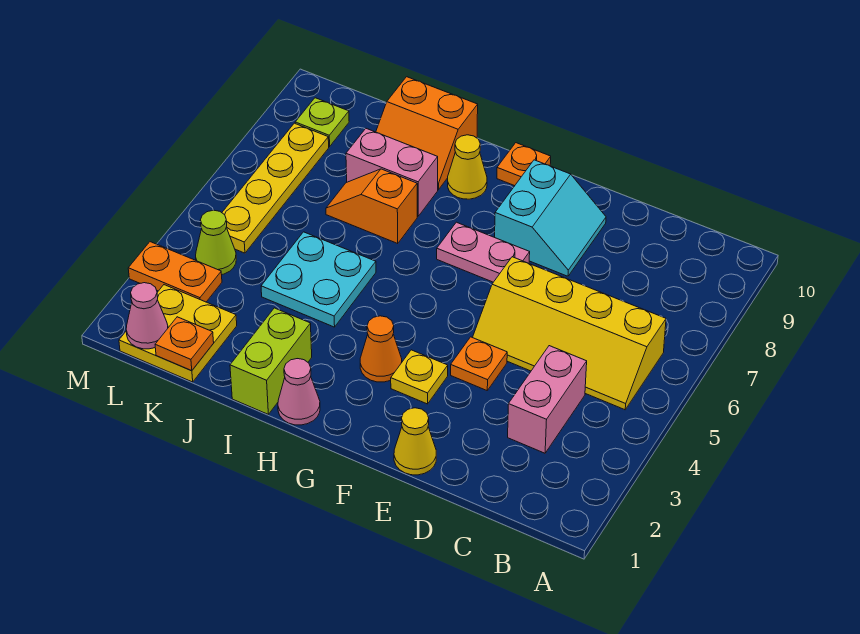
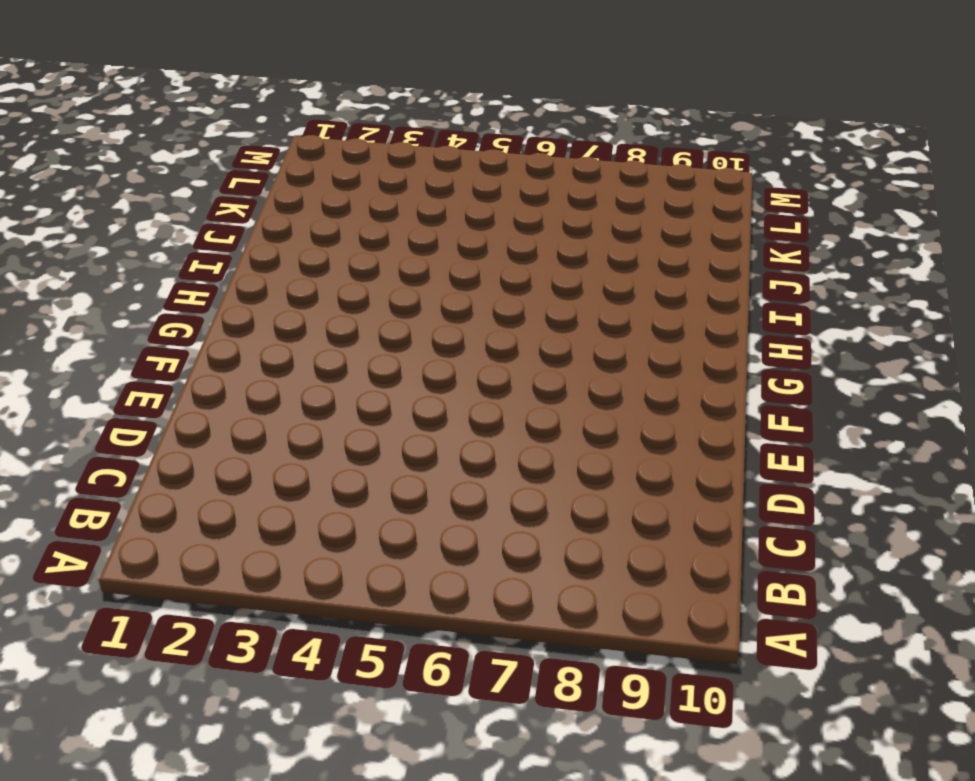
none -> yellow slope B5:E6 level 1 top 6
none -> pink brick C3:C4 level 1
none -> yellow cone E1 level 1

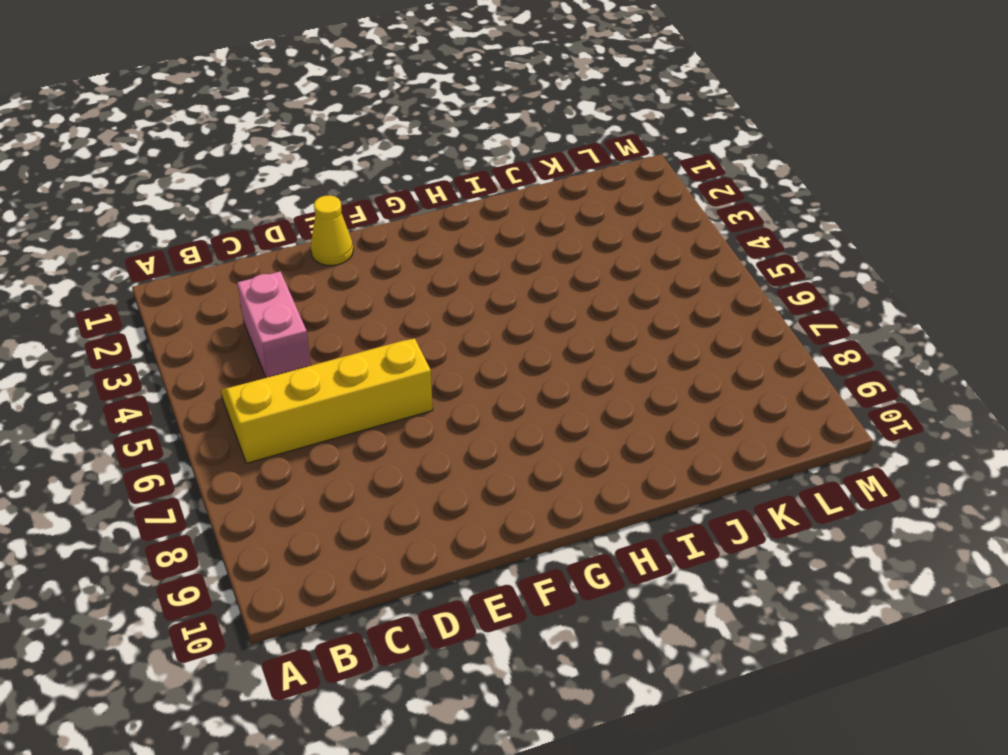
none -> orange plate E4 level 1
none -> cyan slope E8:F9 level 1 top F
none -> yellow plate F3 level 1

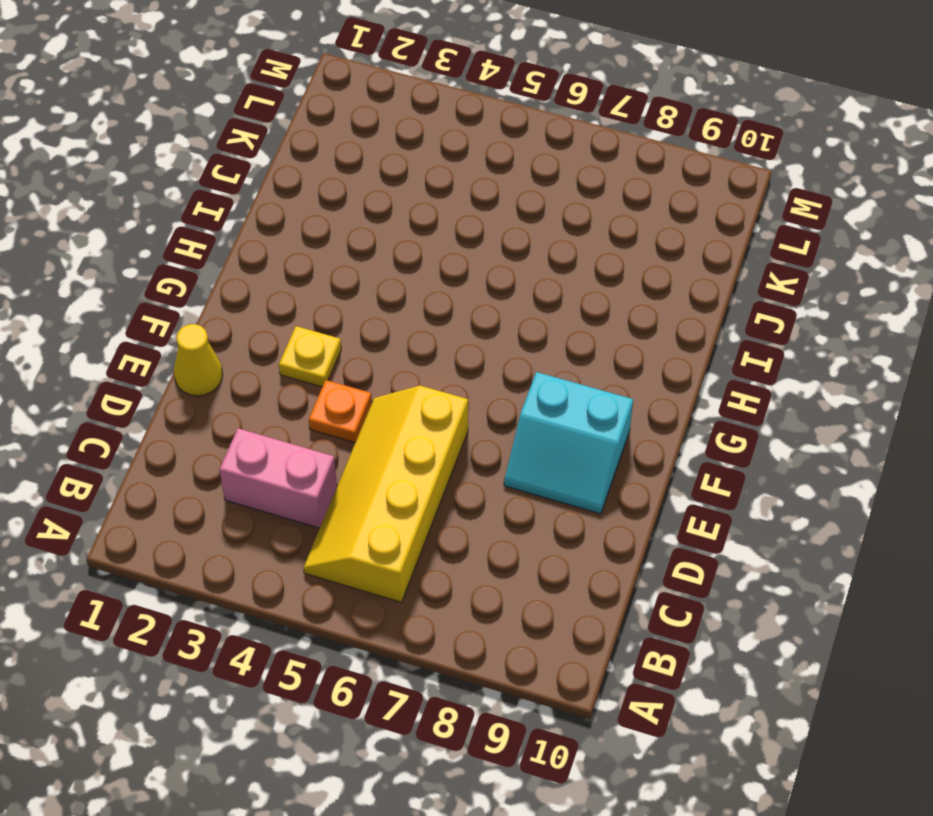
none -> pink plate F7:G7 level 1
none -> orange cone G3 level 1
none -> orange plate G10 level 1

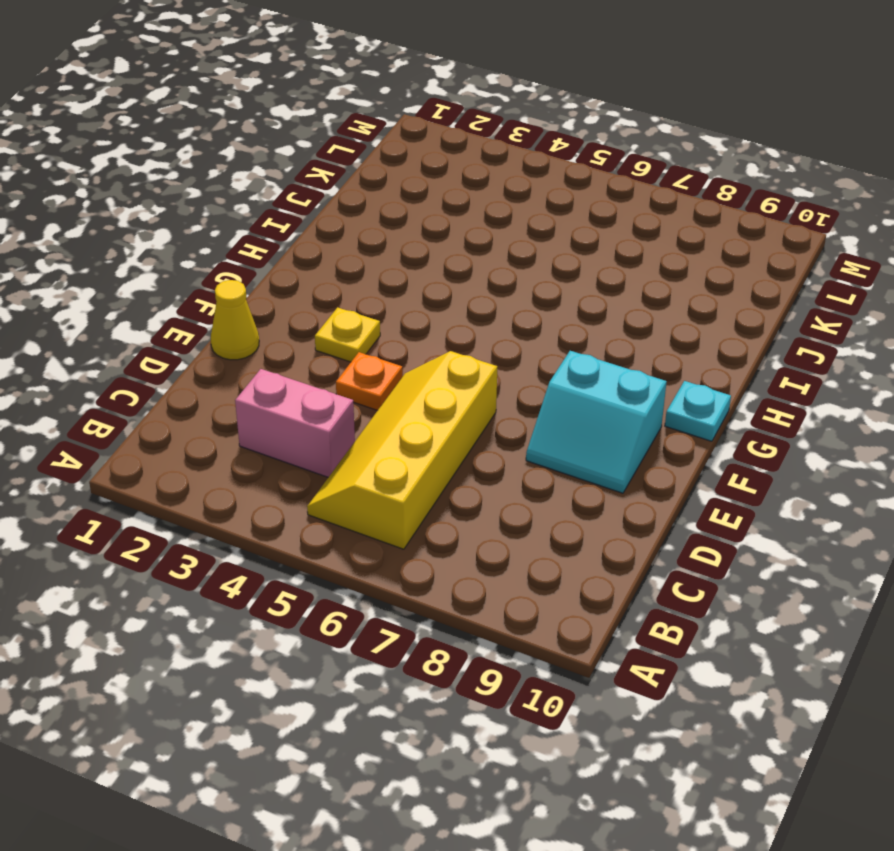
cyan plate G10 level 1 -> orange plate G10 level 1
none -> pink plate F7:G7 level 1
none -> orange cone G3 level 1
none -> pink cone H1 level 1

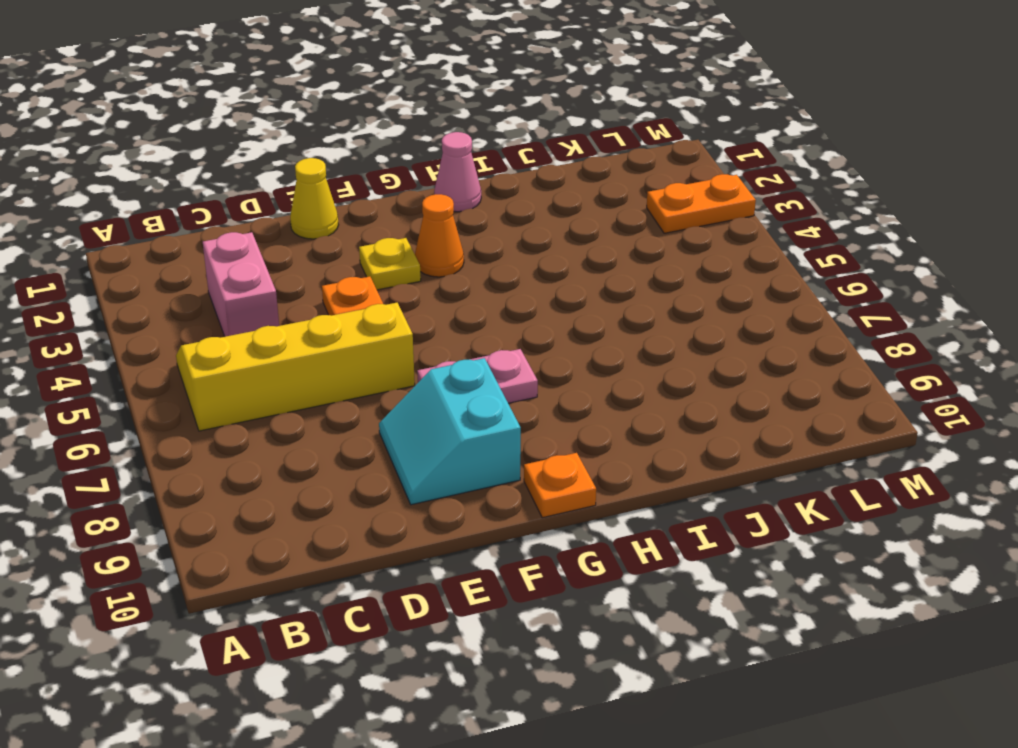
none -> yellow cone H9 level 1
none -> lime brick I1:I2 level 1
none -> cyan plate I4:J5 level 1

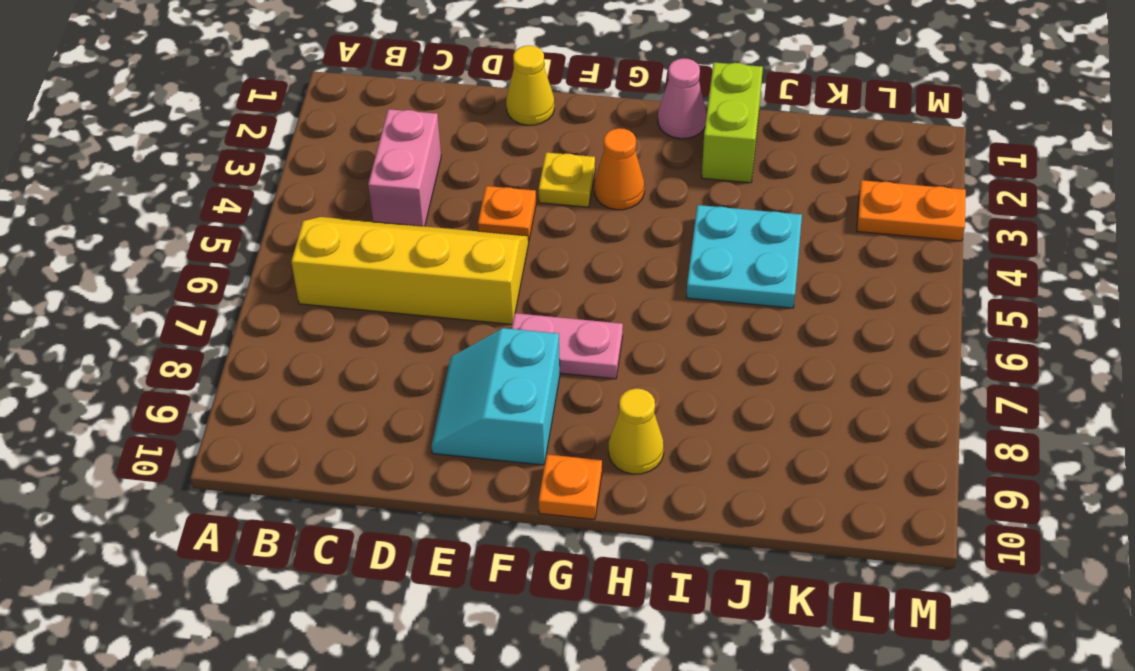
none -> orange slope I7:J7 level 1 top I
none -> pink brick I8:J8 level 1
none -> orange slope I9:J10 level 1 top 10

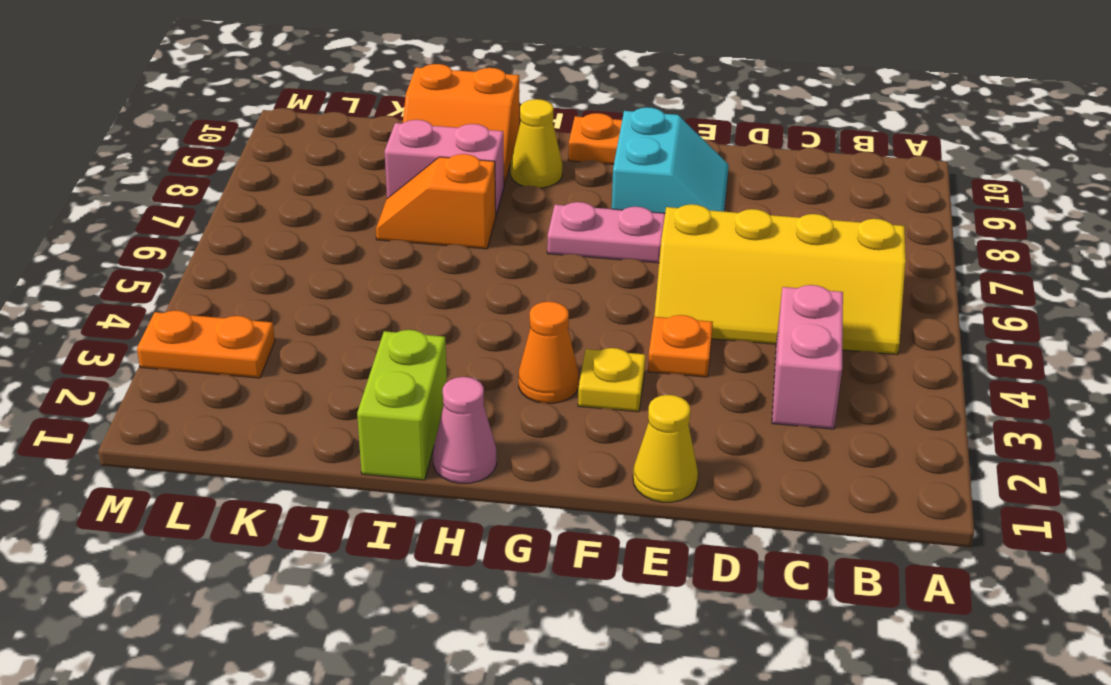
none -> cyan plate I4:J5 level 1
none -> yellow plate K1:L2 level 1
none -> lime cone L4 level 1

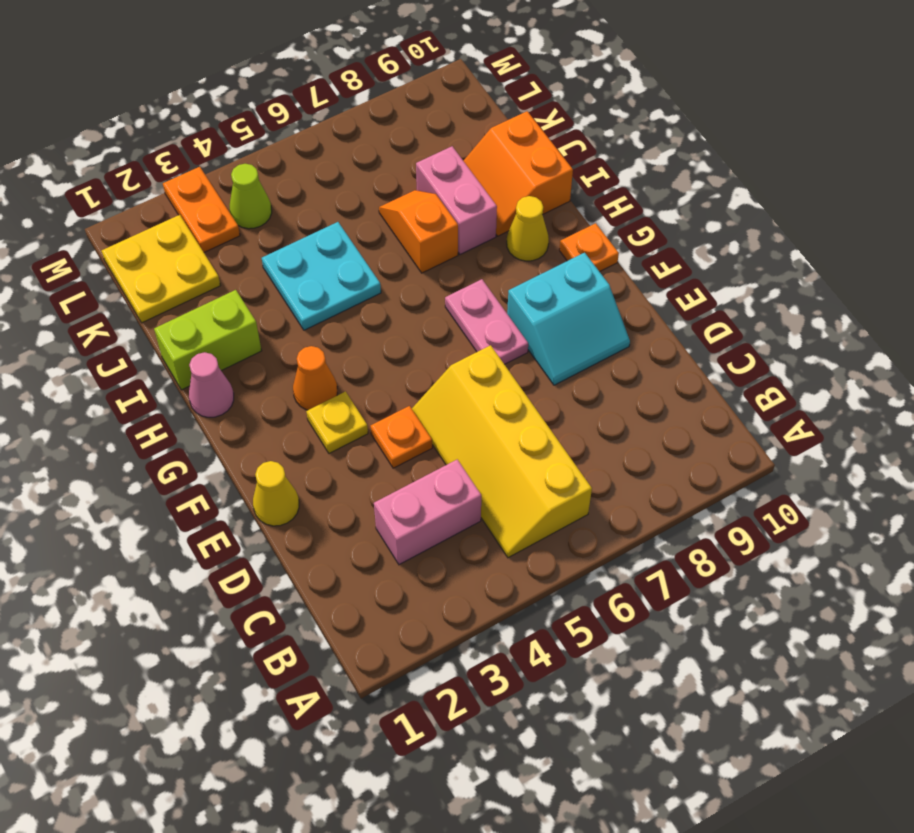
none -> yellow plate L5:L8 level 1
none -> lime plate L9 level 1
none -> orange plate K1 level 2

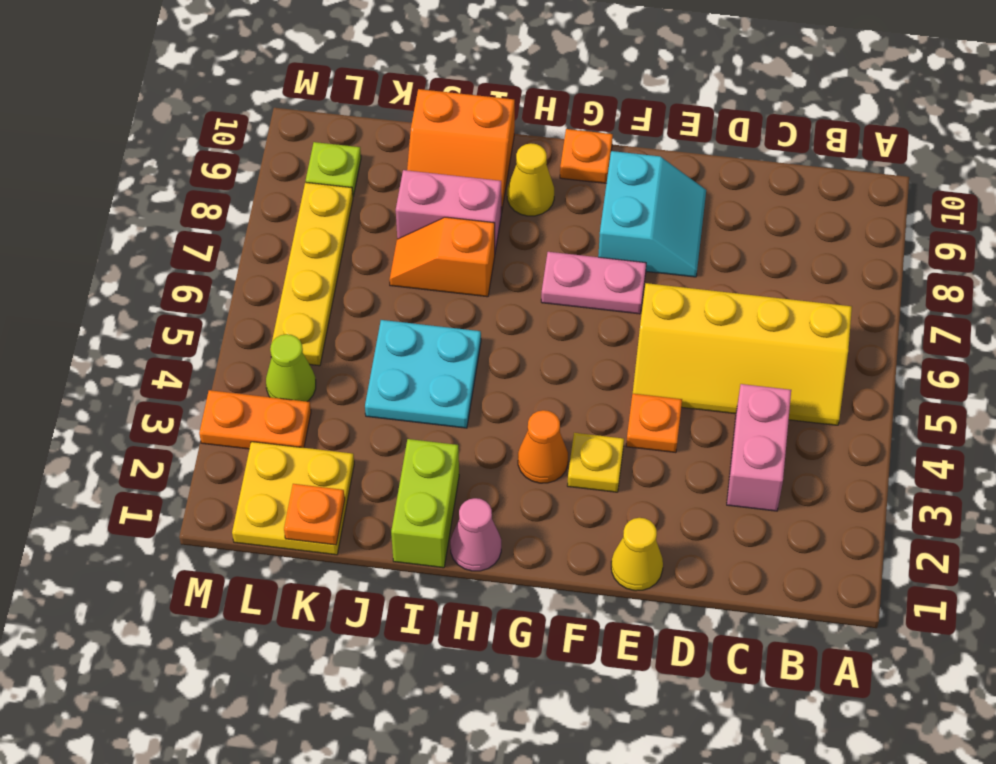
none -> pink cone L1 level 2

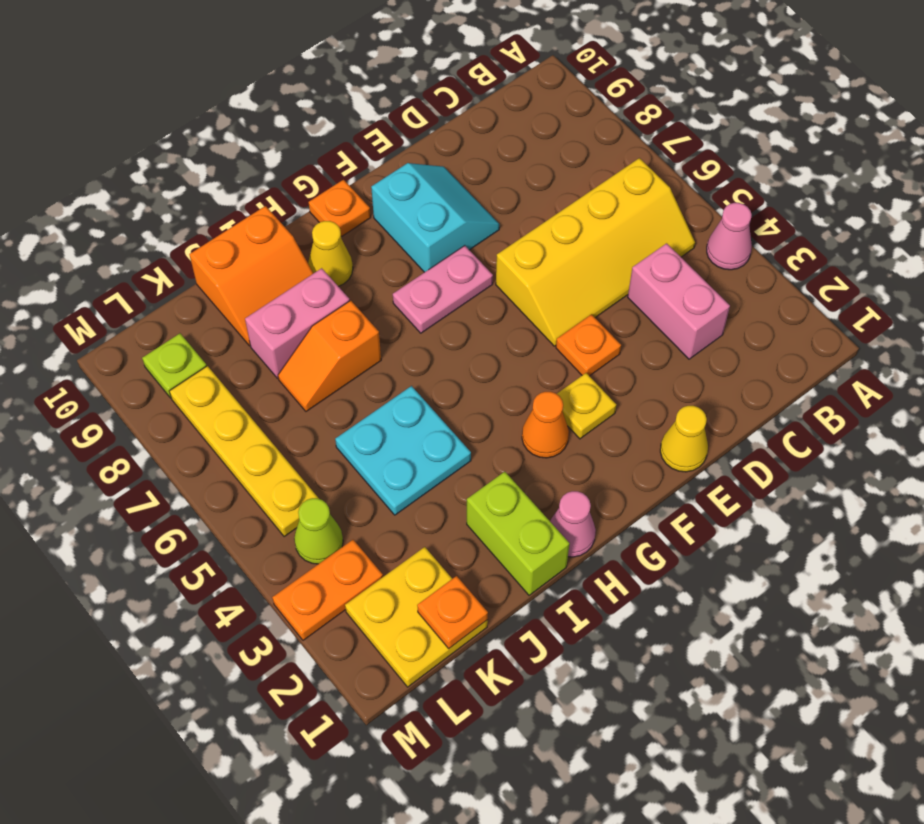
pink cone A4 level 1 -> pink cone L1 level 2

